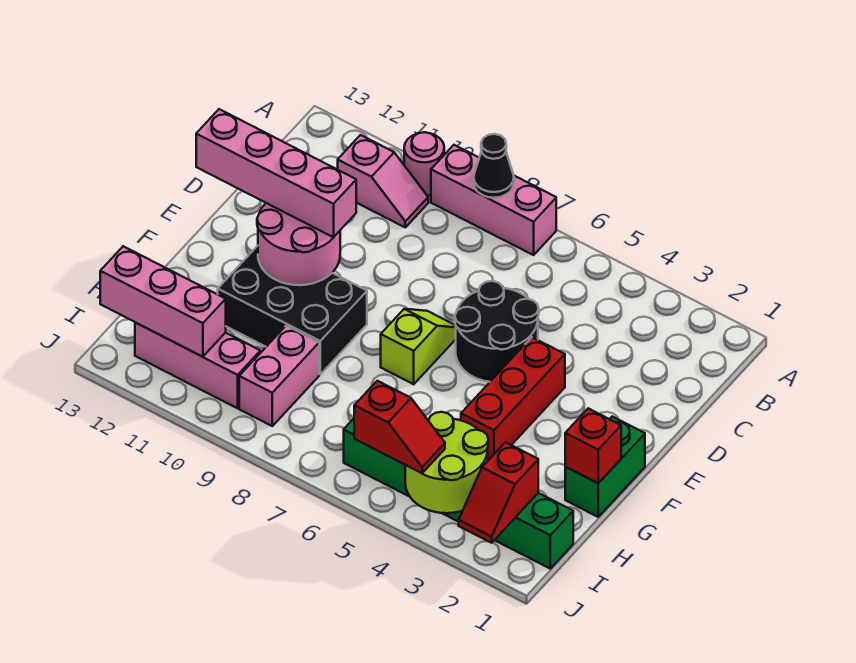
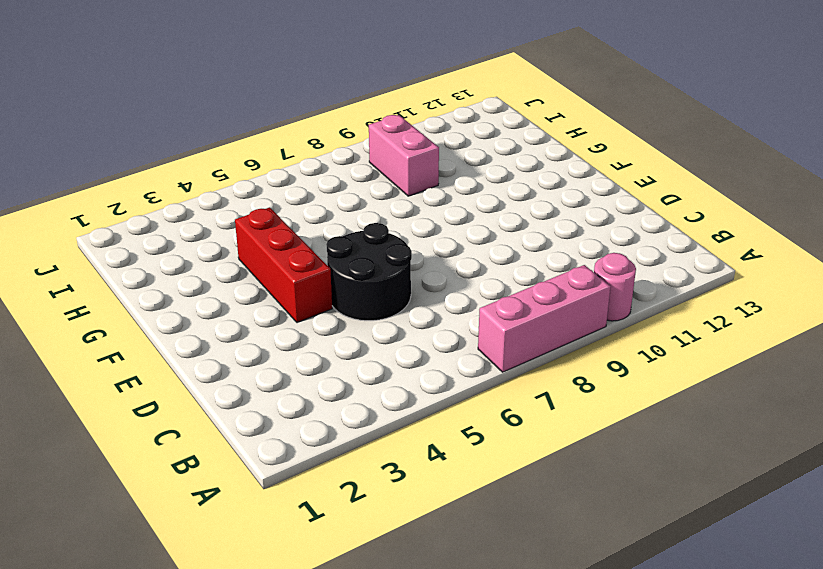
none -> pink slope B10:B11 level 1 top 11
none -> lime slope E7:F7 level 1 top F
none -> green brick F1:G1 level 1

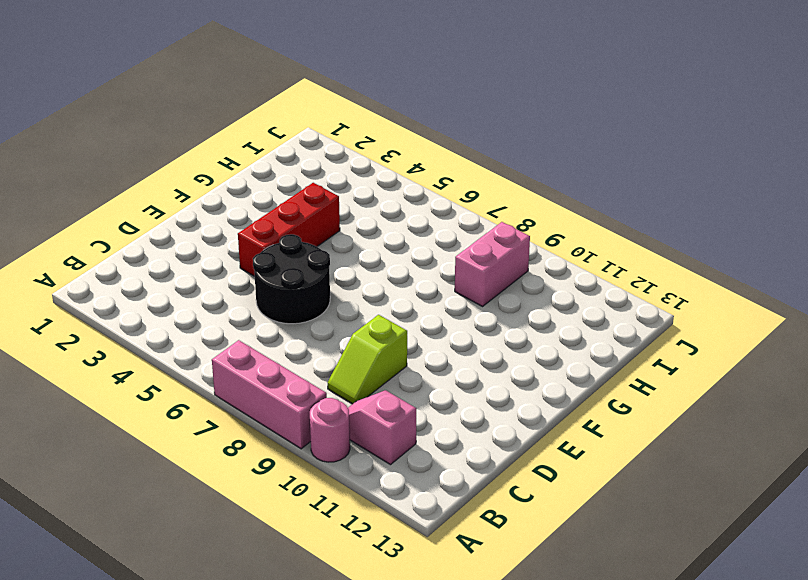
lime slope C9:D9 level 1 top D -> lime slope E7:F7 level 1 top F
none -> green brick F1:G1 level 1
none -> black brick F9:G11 level 1
none -> green brick I1:I6 level 1

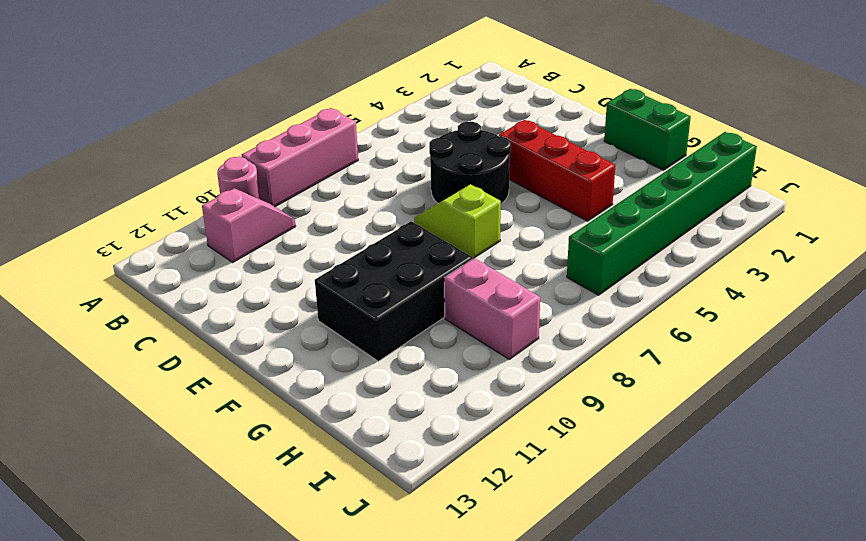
none -> pink brick I10:I12 level 1
none -> black cone A8 level 2
none -> pink round brick E10:F11 level 2

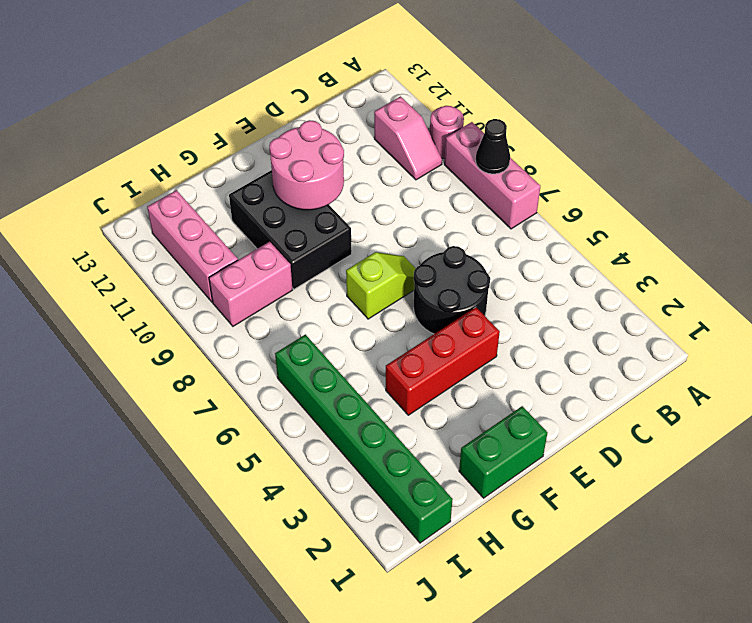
none -> red brick G1 level 2
none -> red slope I2:J2 level 2 top I
none -> lime round brick I3:J4 level 2

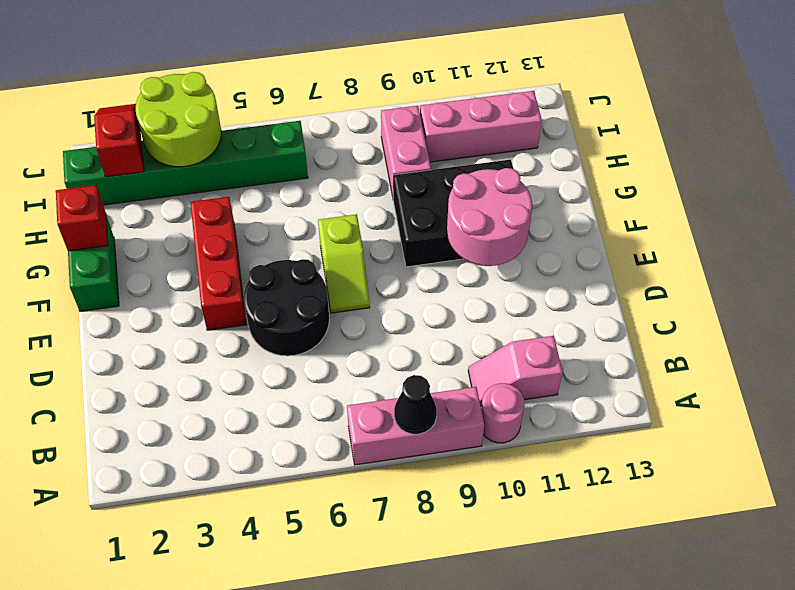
none -> pink brick I11:I13 level 2
none -> pink brick E10:E13 level 3
none -> red slope J4:J5 level 3 top 5

